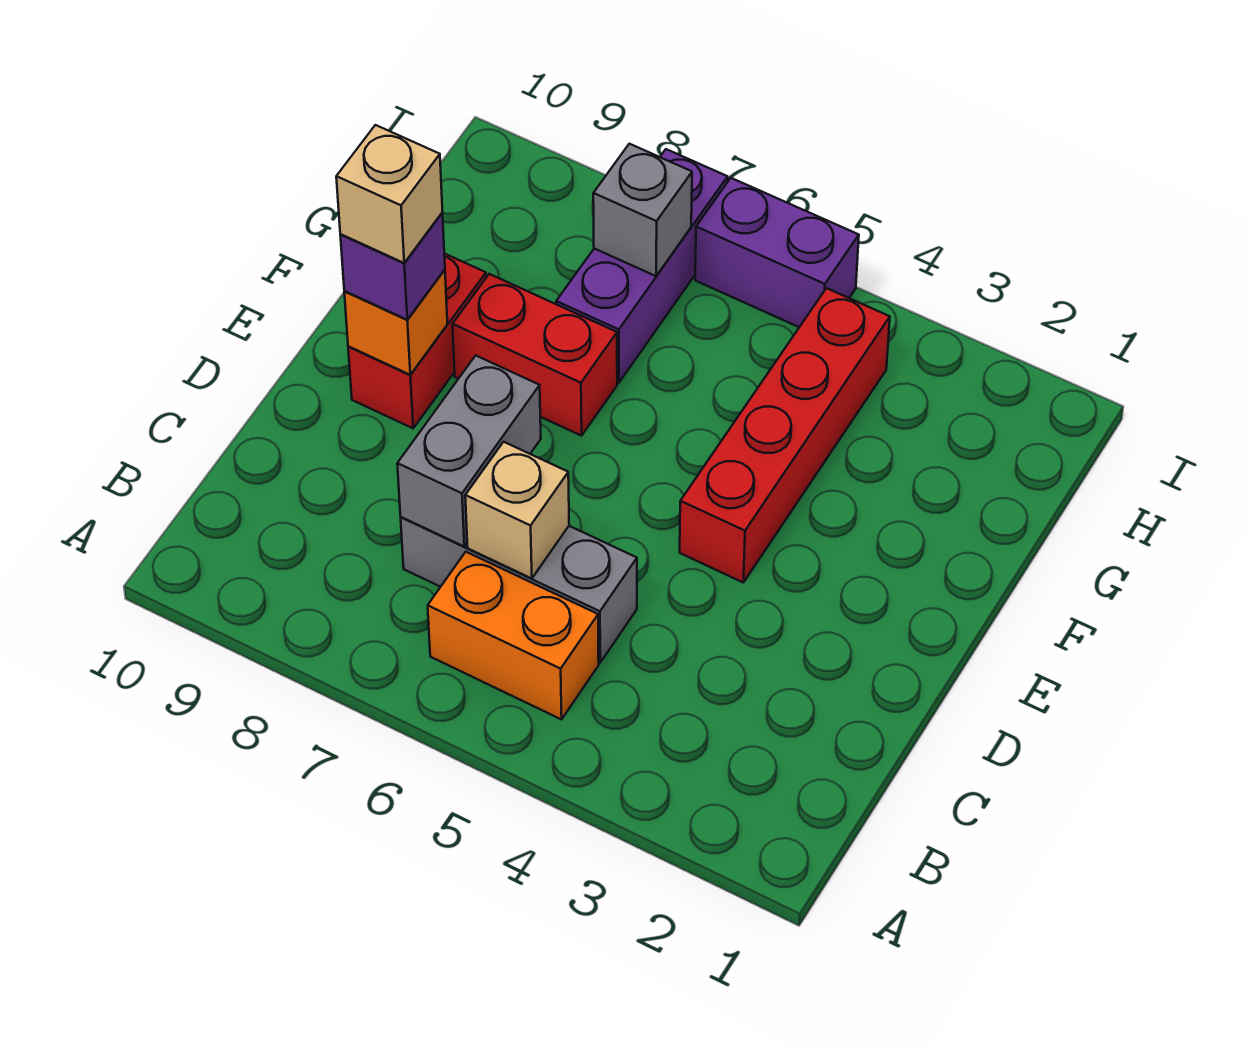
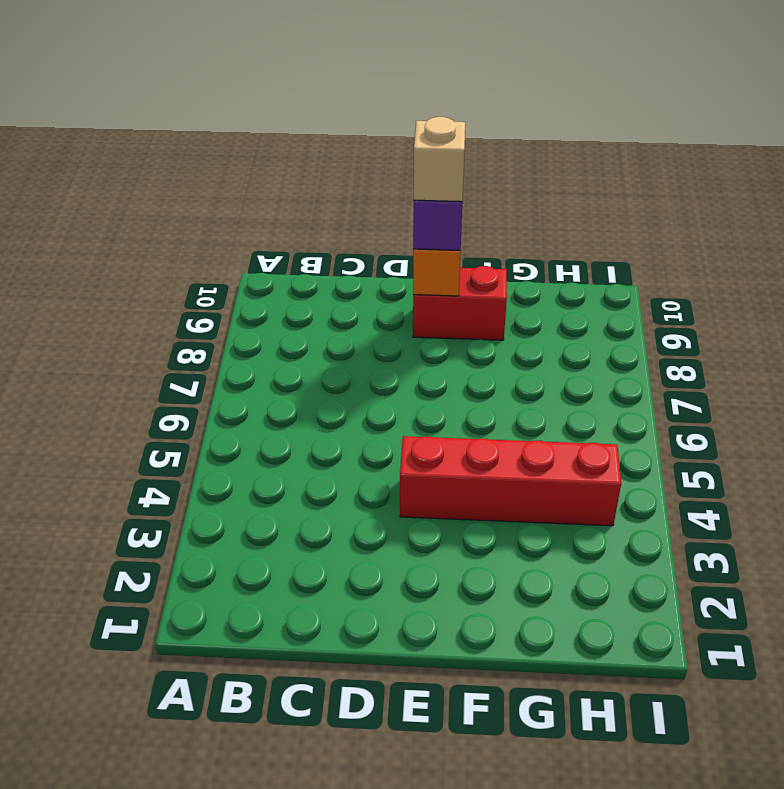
none -> orange brick B5:B6 level 1
none -> grey brick C5:C7 level 1
none -> red brick F7:F8 level 1

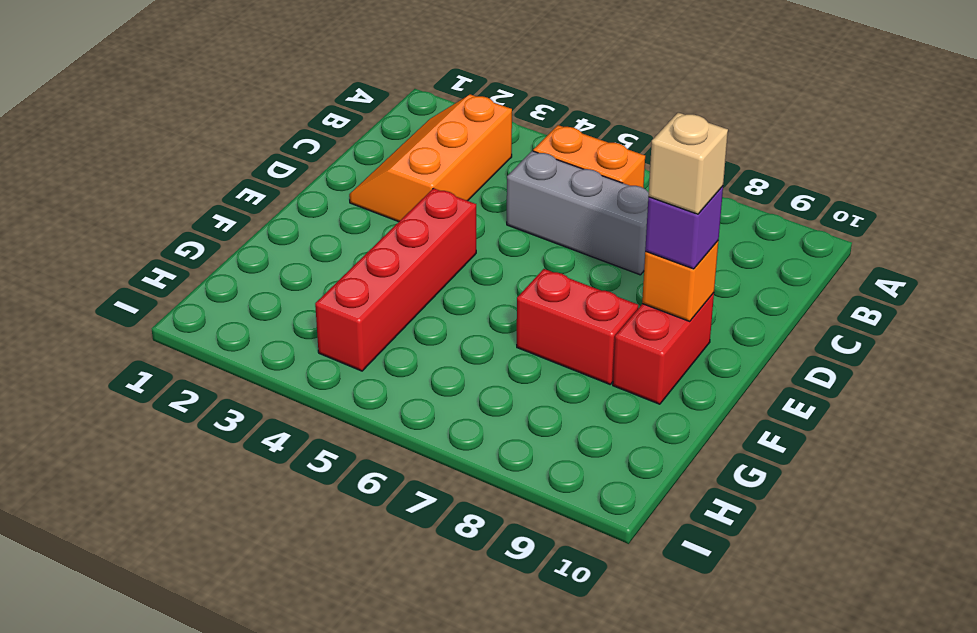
orange slope B2:D3 level 1 top 3 -> none
none -> purple brick G7:I7 level 1
none -> purple brick I5:I6 level 1
none -> tan brick C6 level 2

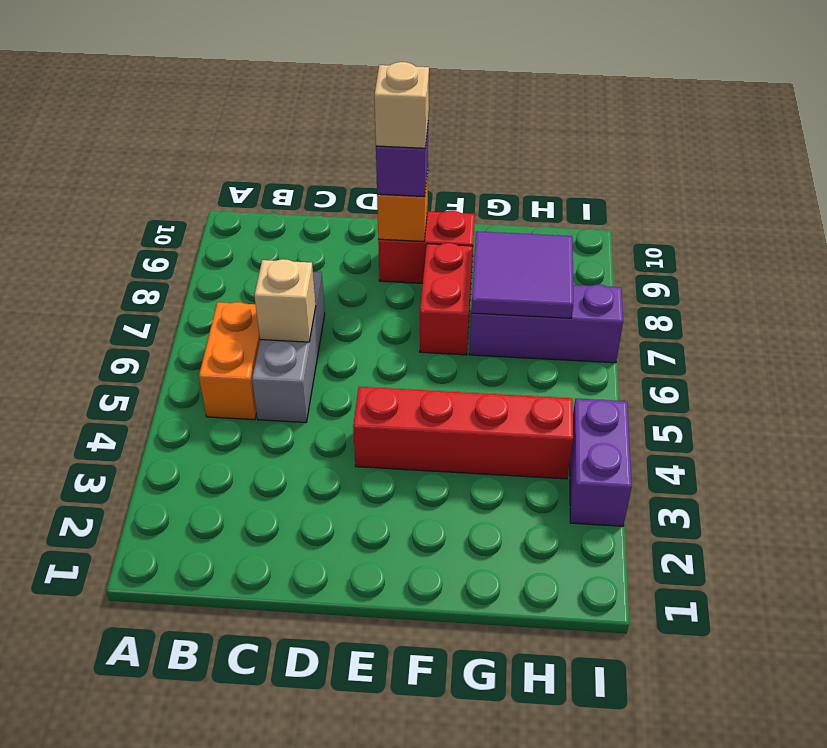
purple tile G7:H8 level 2 -> grey brick H7 level 2
purple brick I3:I4 level 1 -> purple brick I5:I6 level 1
none -> grey brick C7:D7 level 2

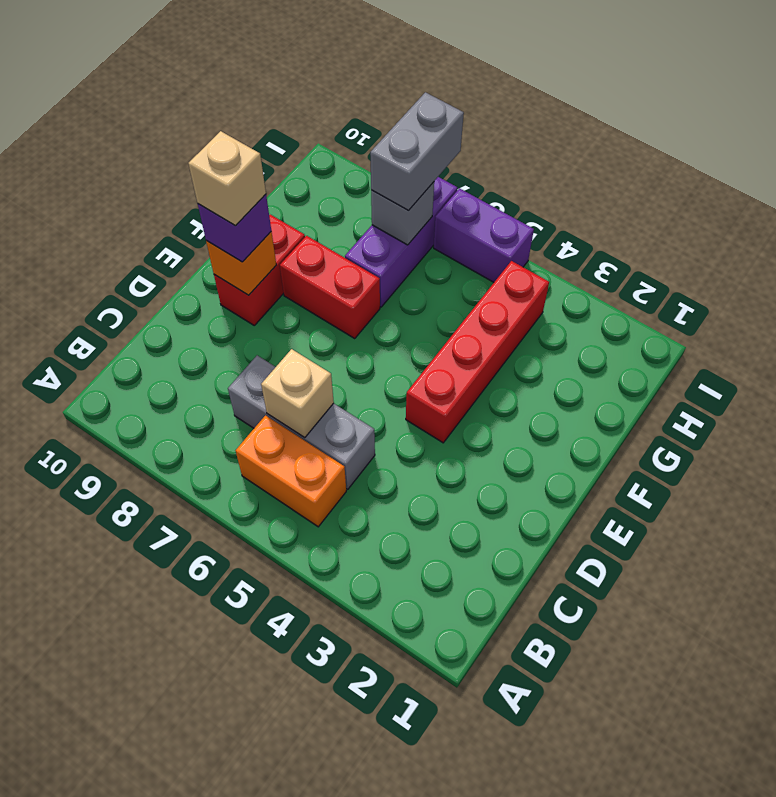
grey brick H7:I7 level 3 -> grey brick C7:D7 level 2

